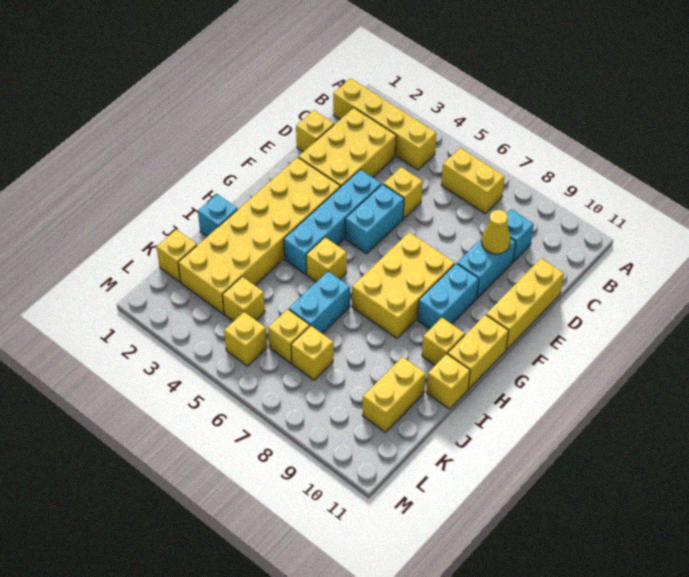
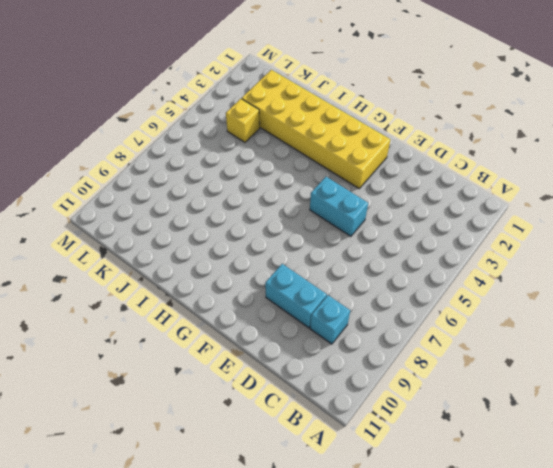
none -> yellow brick B1:B4 level 1
none -> yellow brick B6:B7 level 1
none -> yellow brick C2:E3 level 1

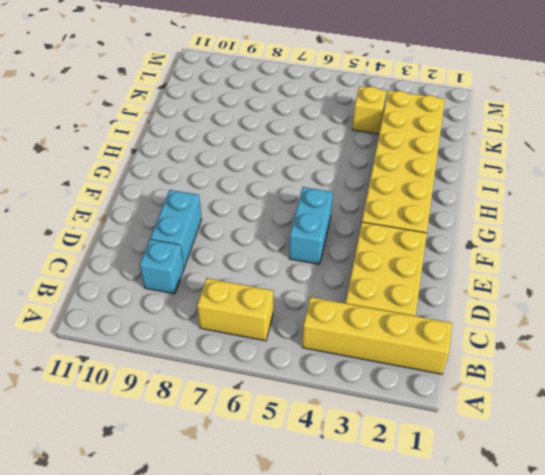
none -> yellow brick D1 level 1
none -> yellow brick D5 level 1
none -> yellow brick D11:F11 level 1

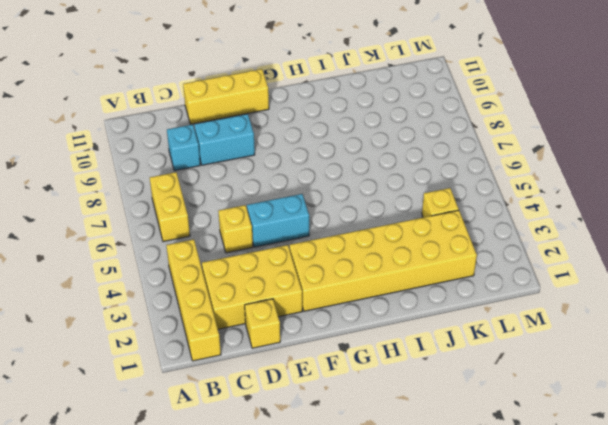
none -> cyan brick E4:H4 level 1
none -> yellow brick F7:H8 level 1
none -> cyan brick F9:G9 level 1

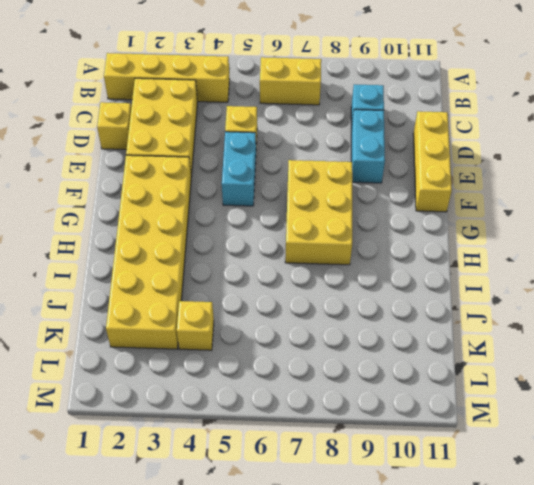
none -> cyan brick E4:H4 level 1
none -> cyan brick F9:G9 level 1
none -> yellow brick G11:H11 level 1

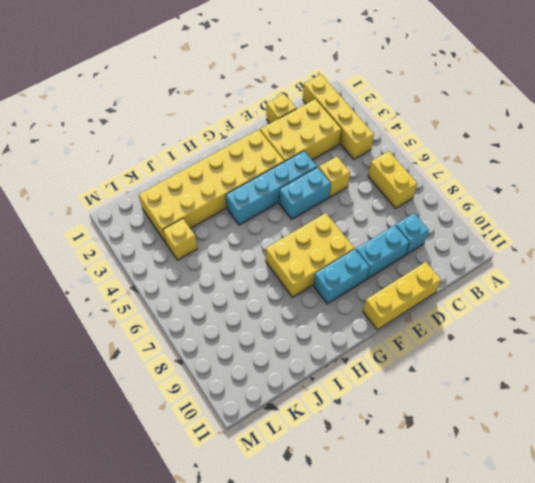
none -> yellow brick G11:H11 level 1
none -> yellow brick H5 level 1
none -> yellow brick H10 level 1

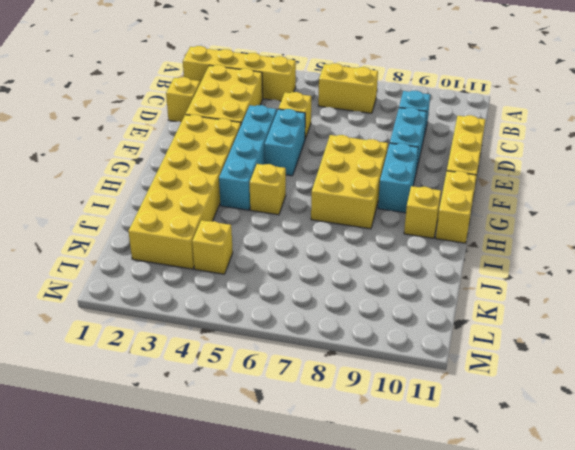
none -> cyan brick I1 level 1
none -> cyan brick I6:J6 level 1
none -> yellow brick I11 level 1

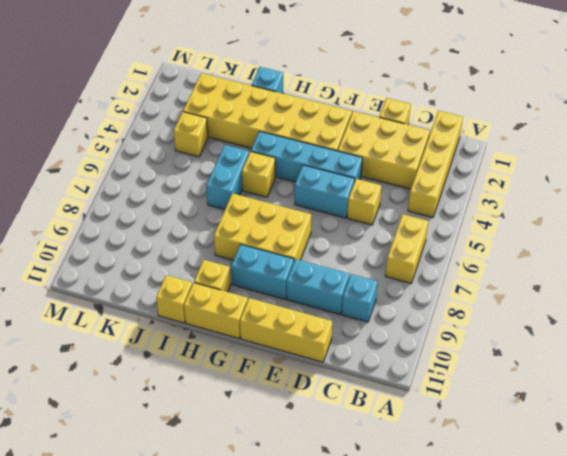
cyan brick I5:I6 level 1 -> cyan brick I6:J6 level 1
none -> yellow brick J10:K10 level 1
none -> yellow brick K1 level 1
none -> yellow brick K6 level 1

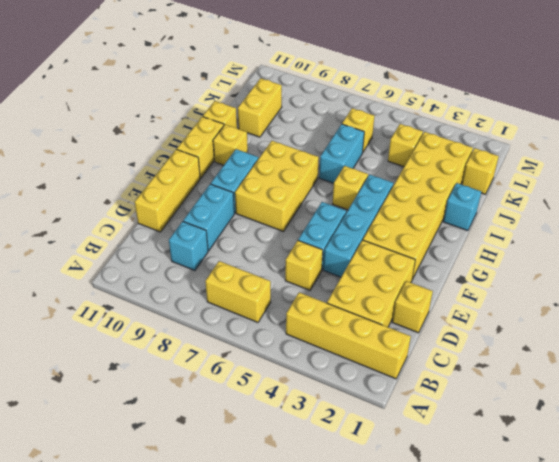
none -> yellow brick K7 level 1
none -> yellow brick L5 level 1
none -> yellow cone D9 level 2

